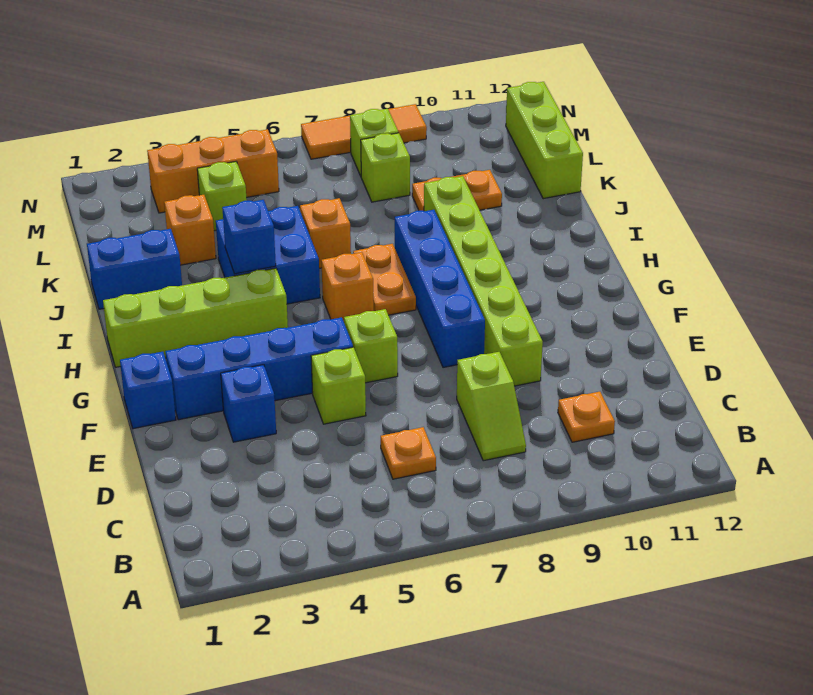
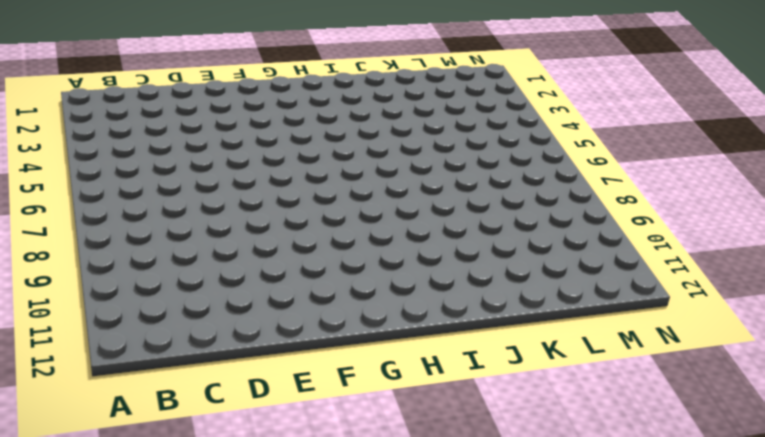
none -> orange plate C6 level 1
none -> lime slope C8:D8 level 1 top D
none -> orange plate C10 level 1

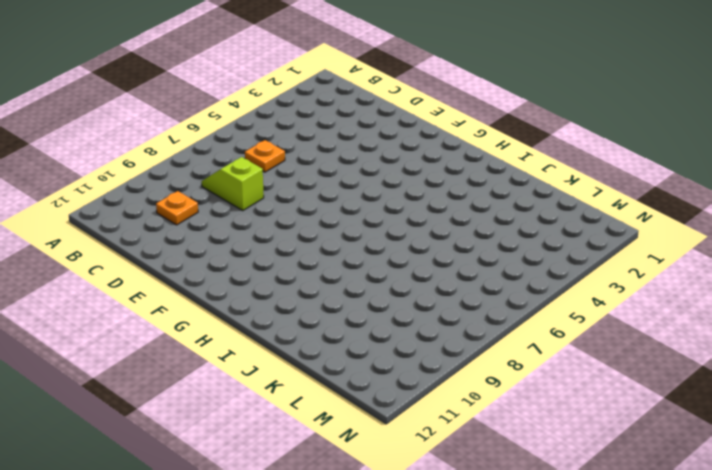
none -> blue brick E3 level 1
none -> lime brick E5 level 1
none -> lime brick E9:J9 level 1

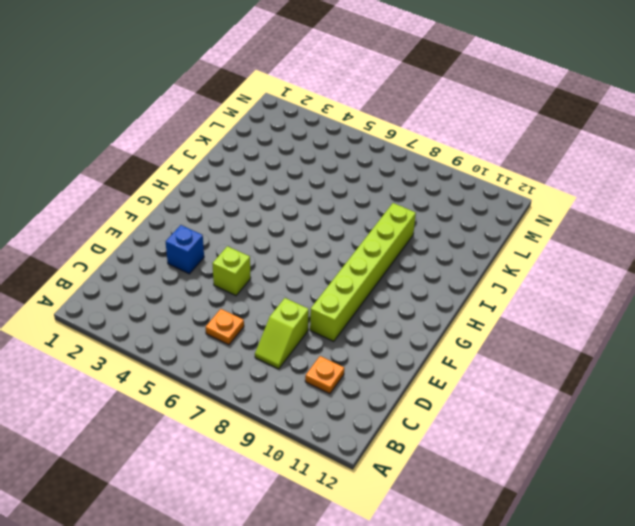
none -> blue brick F1 level 1
none -> blue brick F2:F5 level 1
none -> lime brick F6 level 1

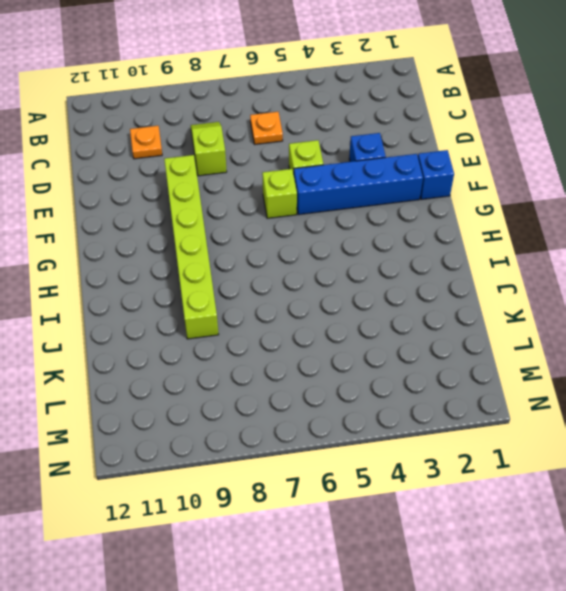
none -> blue brick F8:I8 level 1
none -> lime brick H1:H4 level 1
none -> orange brick H6 level 1

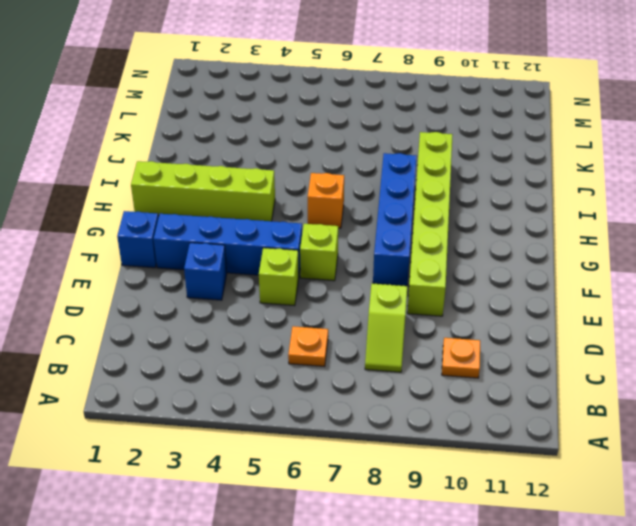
none -> orange plate H7:I7 level 1
none -> blue brick I4:J5 level 1
none -> blue brick J1:J2 level 1

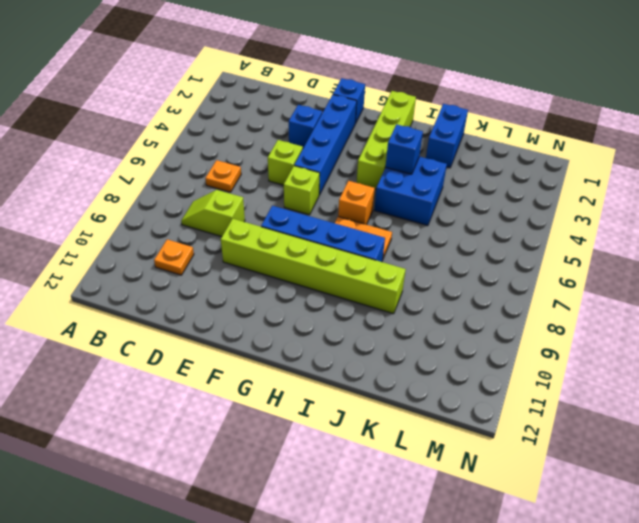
none -> orange brick J6 level 1
none -> orange brick K3 level 1
none -> orange plate K9:K10 level 1

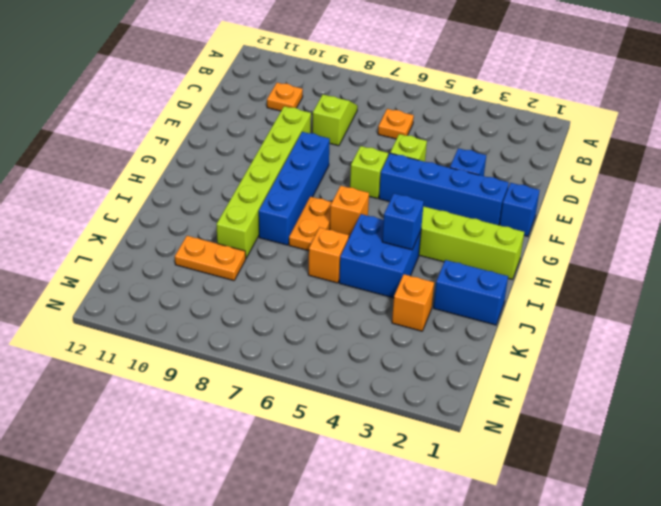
none -> lime brick K12:M12 level 1
none -> lime brick L4 level 1
none -> lime brick L8 level 1

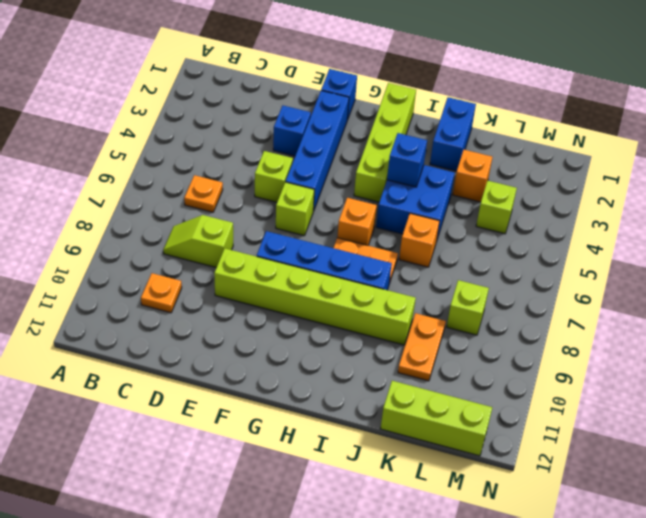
none -> orange brick M3:M5 level 1
none -> lime brick M8 level 1
none -> orange tile N7:N9 level 1

